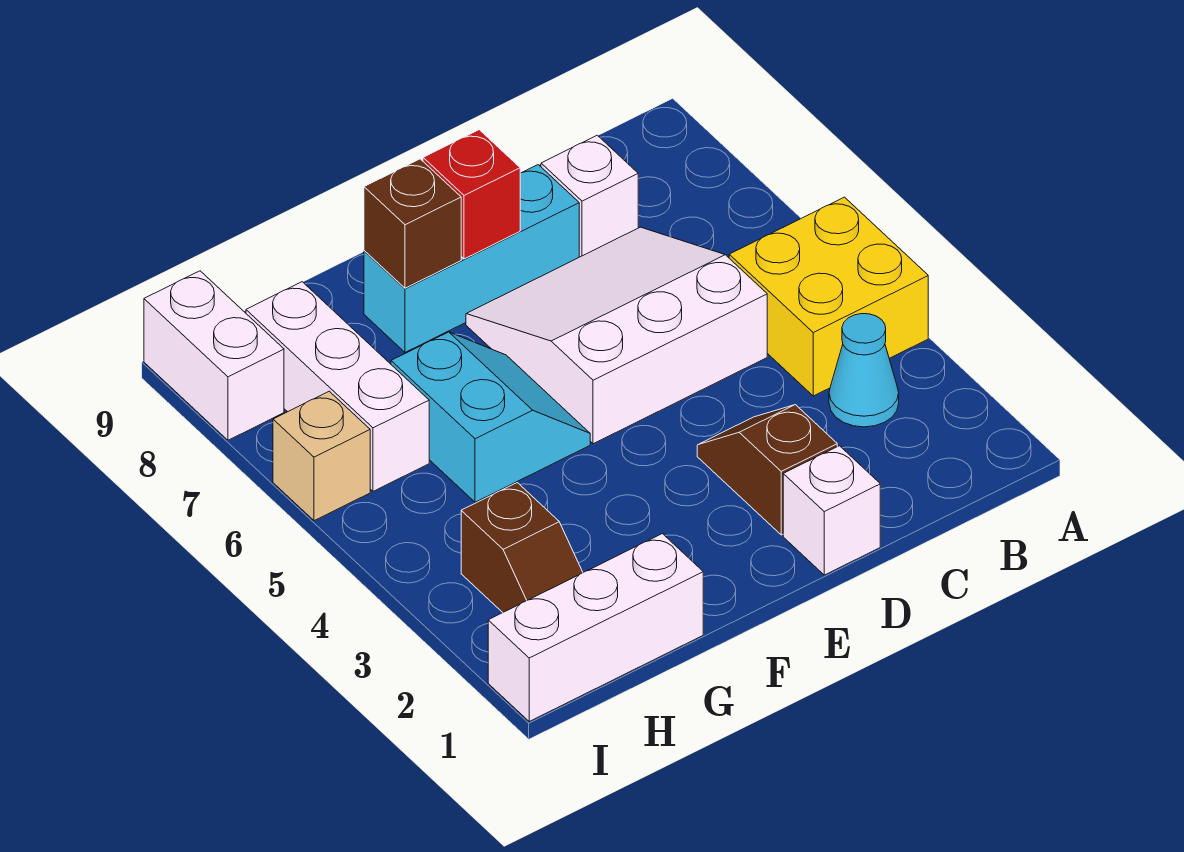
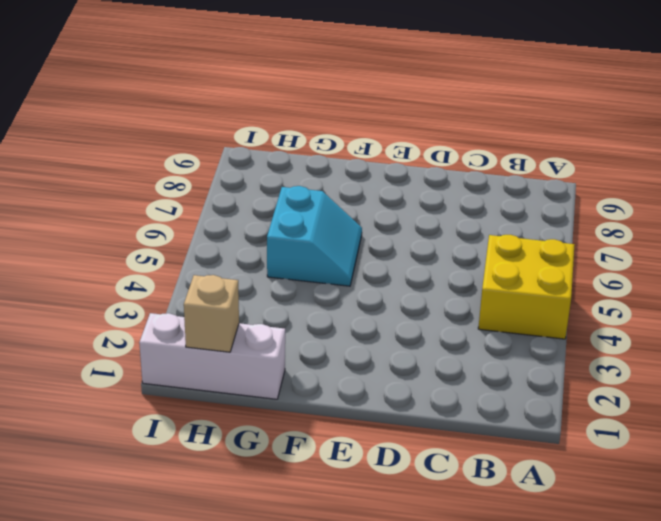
tan brick H1 level 2 -> tan brick I6 level 1
none -> cyan cone B3 level 1
none -> white slope C5:E7 level 1 top 5
none -> white brick C8 level 1

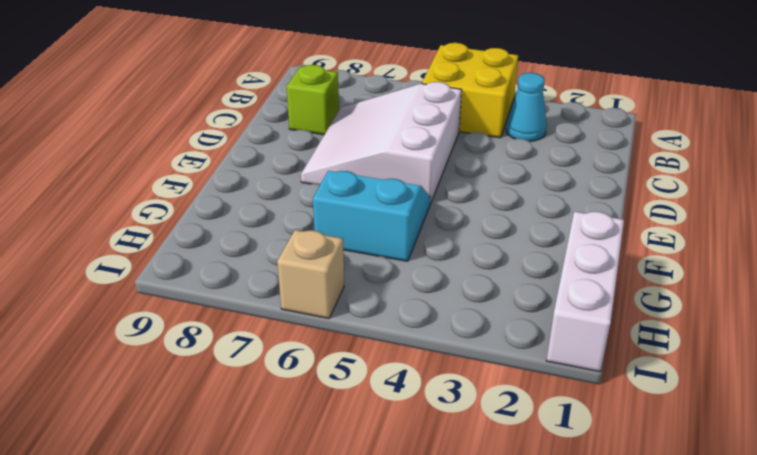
lime brick C8 level 1 -> white brick C8 level 1
none -> white brick D1 level 1
none -> brown slope D2:D3 level 1 top 2
none -> cyan brick D8:F8 level 1

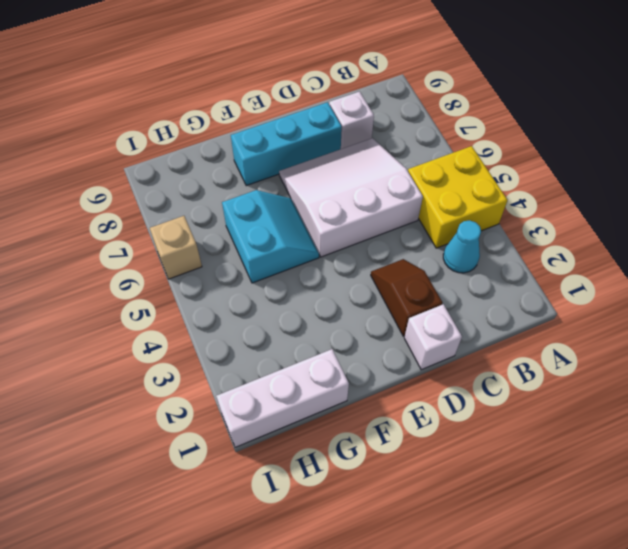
none -> brown slope H2:H3 level 1 top 3
none -> white brick H6:H8 level 1
none -> white brick I8:I9 level 1

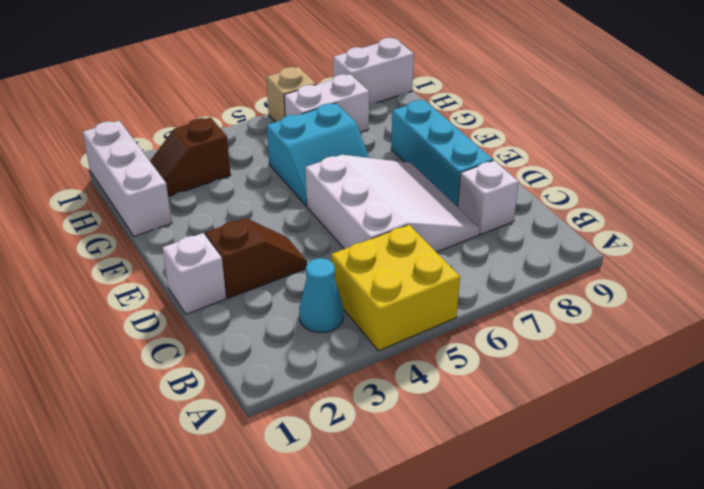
white brick H6:H7 level 1 -> white brick H6:H8 level 1
none -> red brick E8 level 2
none -> brown brick F8 level 2

